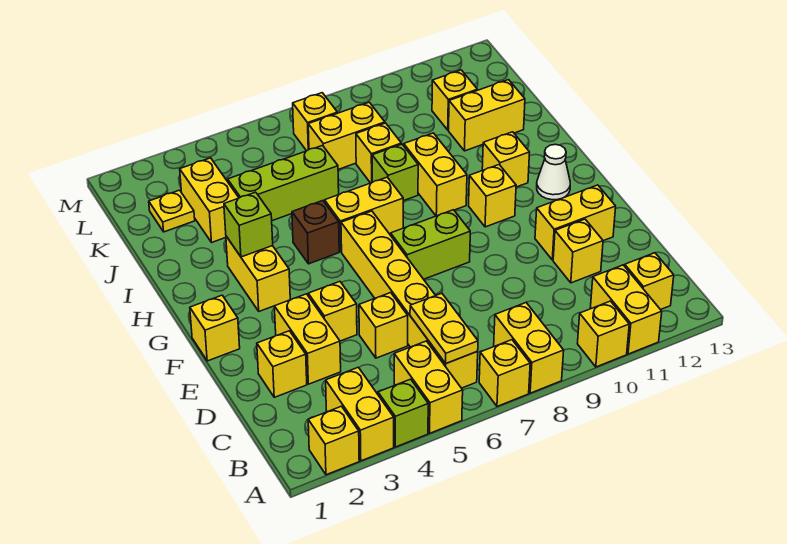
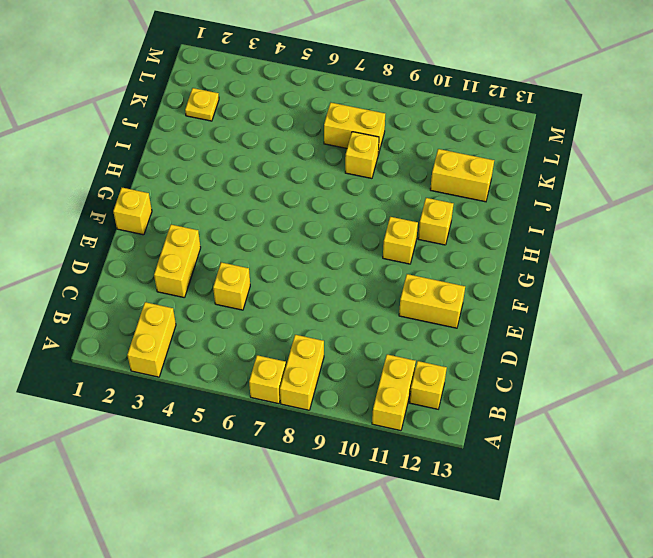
none -> yellow brick A2 level 1
none -> lime brick A4 level 1
none -> yellow brick A5:B5 level 1
none -> yellow brick A10 level 1

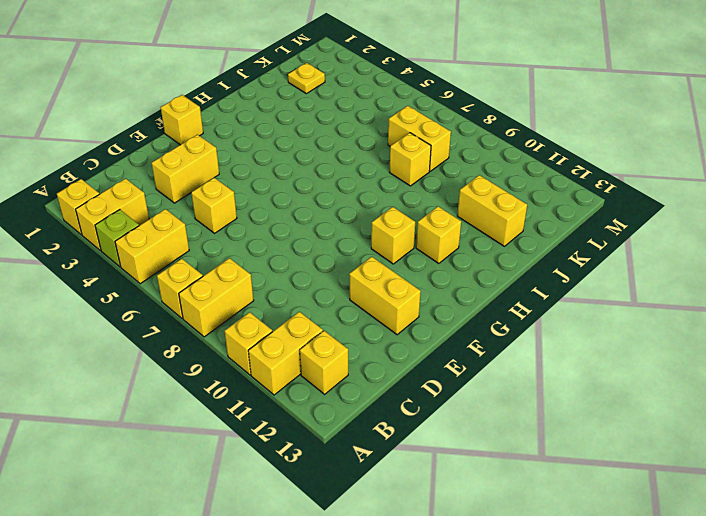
none -> yellow brick B6:G6 level 1
none -> yellow brick D2 level 1
none -> yellow brick D11 level 1
none -> yellow brick E4 level 1

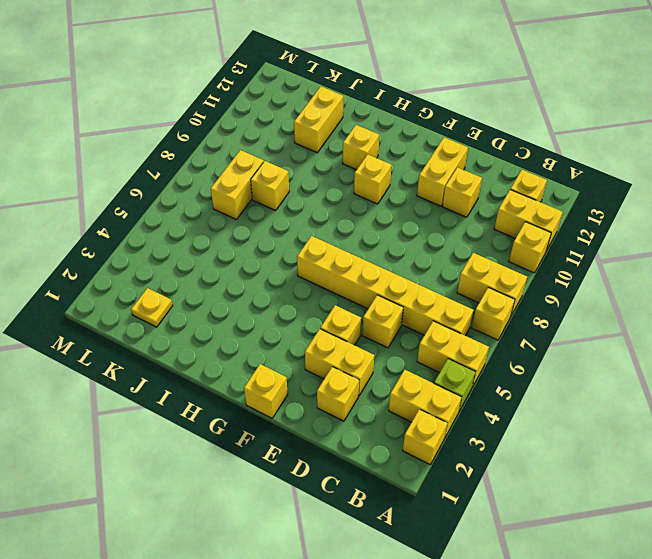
none -> lime brick F7:F8 level 1
none -> yellow brick G3:H3 level 1
none -> white cone G12 level 1
none -> brown brick H5 level 1

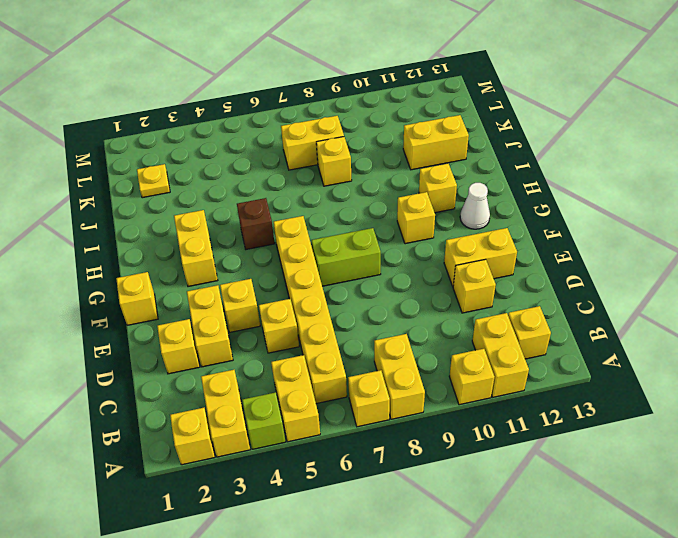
none -> yellow brick H6:H7 level 1
none -> yellow brick H9:I9 level 1
none -> lime brick I8 level 1
none -> yellow brick J3:K3 level 1

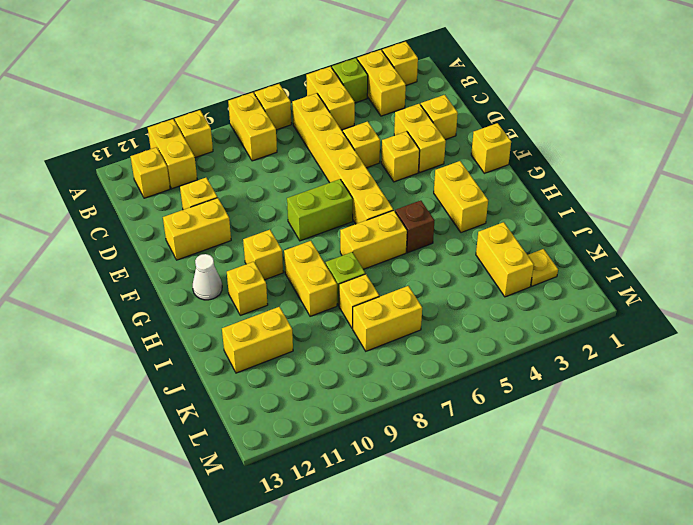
none -> lime brick J4:J6 level 1
none -> yellow brick K11 level 1
none -> yellow brick L7 level 1
none -> yellow plate B6:C6 level 2

